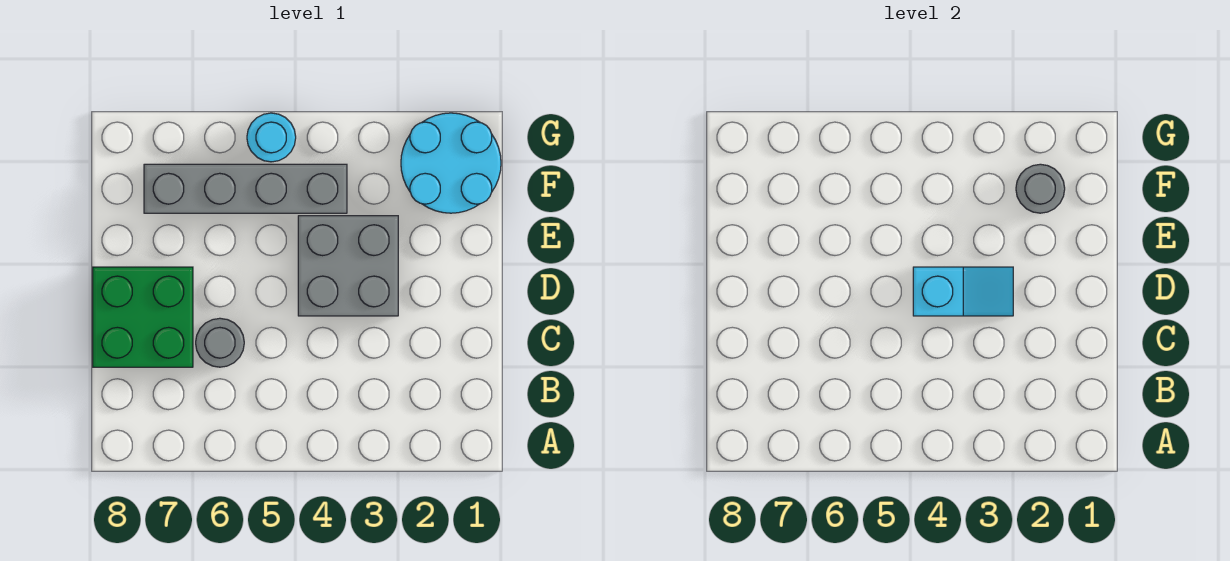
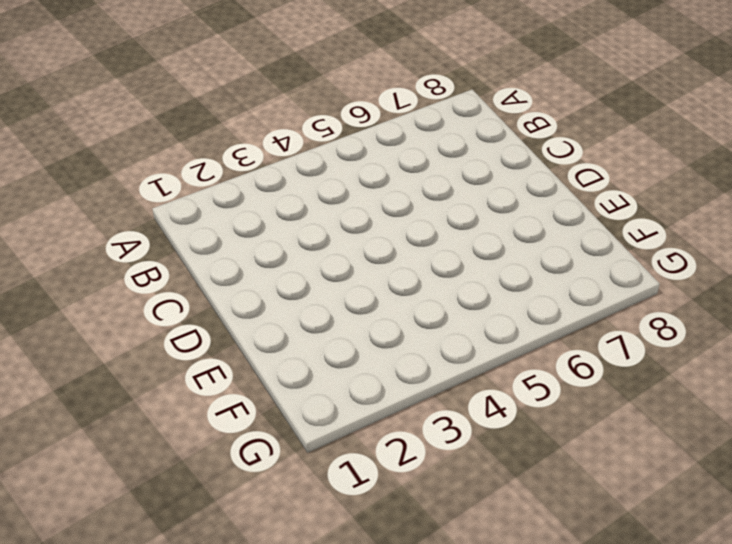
none -> grey round brick C6 level 1
none -> green brick C7:D8 level 1

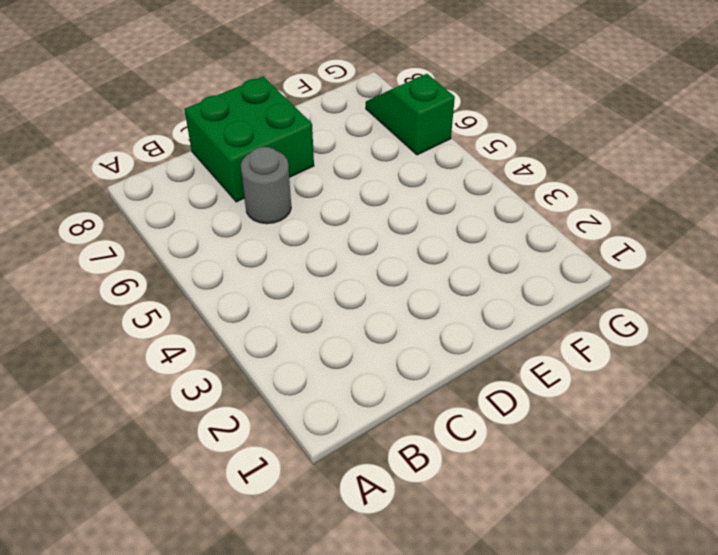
green slope G6:G7 level 1 top 6 -> none
none -> grey brick D3:E4 level 1
none -> cyan round brick F1:G2 level 1

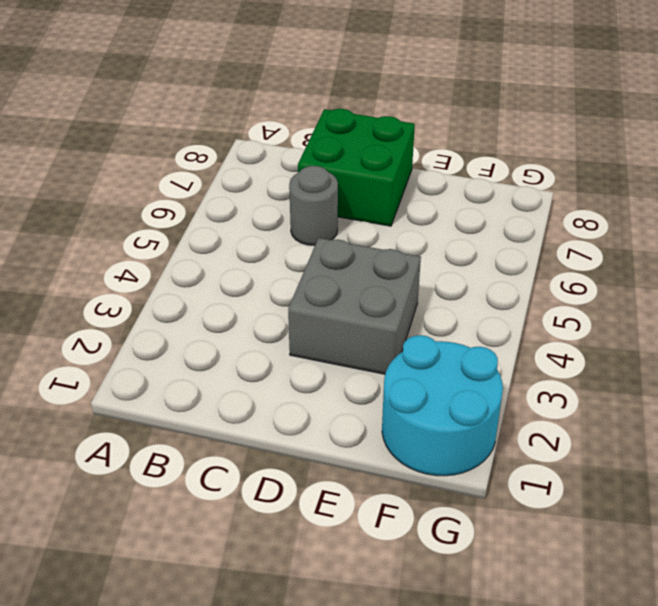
none -> grey brick F4:F7 level 1
none -> cyan round brick G5 level 1

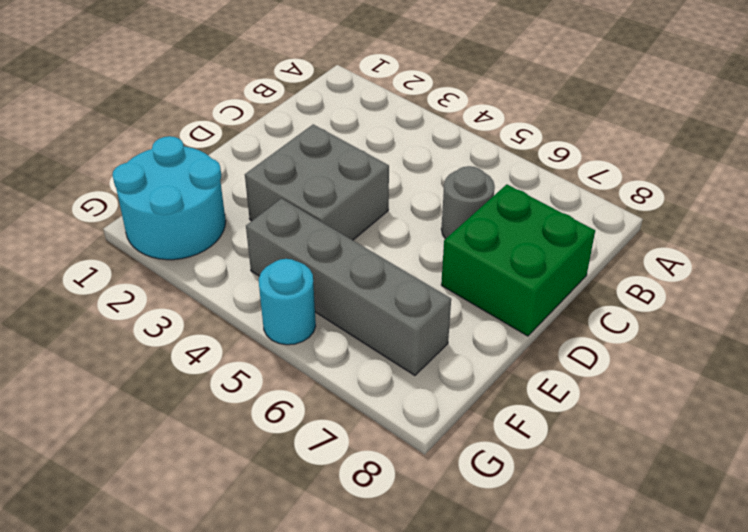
none -> cyan slope D3:D4 level 2 top 4
none -> grey round brick F2 level 2

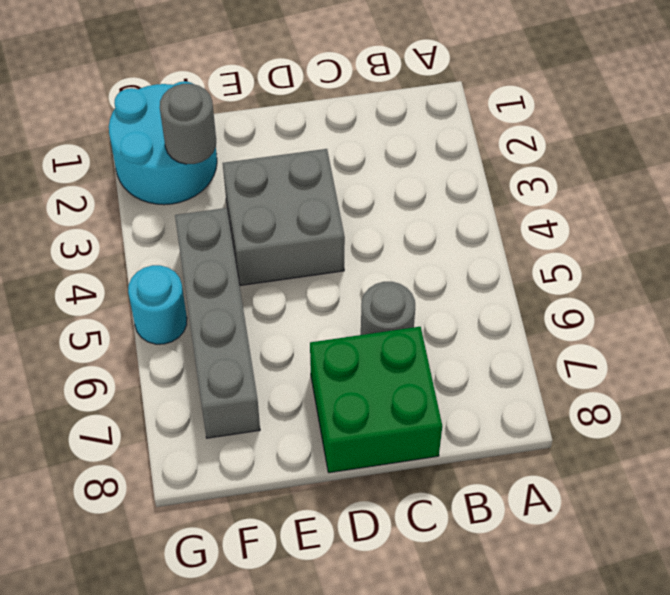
none -> cyan slope D3:D4 level 2 top 4

